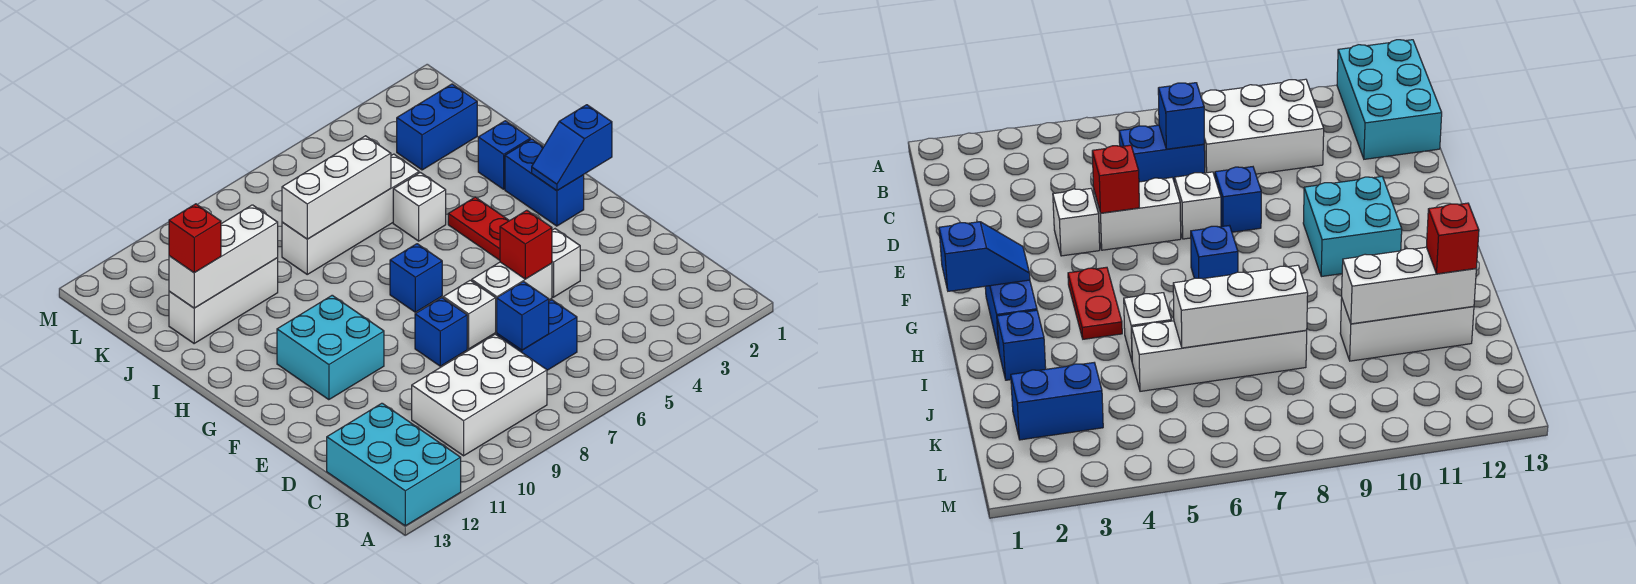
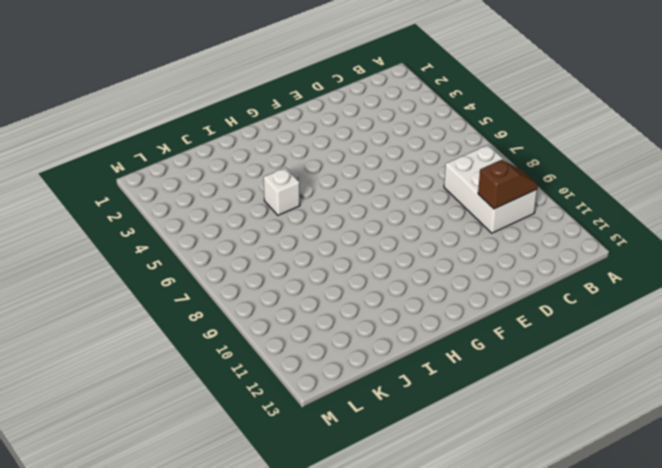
brown slope B10:C10 level 2 top C -> none
none -> cyan brick A12:C13 level 1
none -> blue brick C6:C7 level 1
none -> white brick E4 level 1

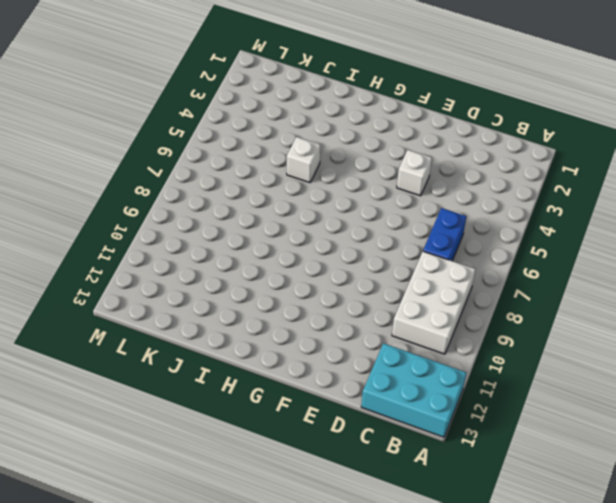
none -> white brick E5:E6 level 1
none -> white brick E7 level 1
none -> blue brick E8 level 1

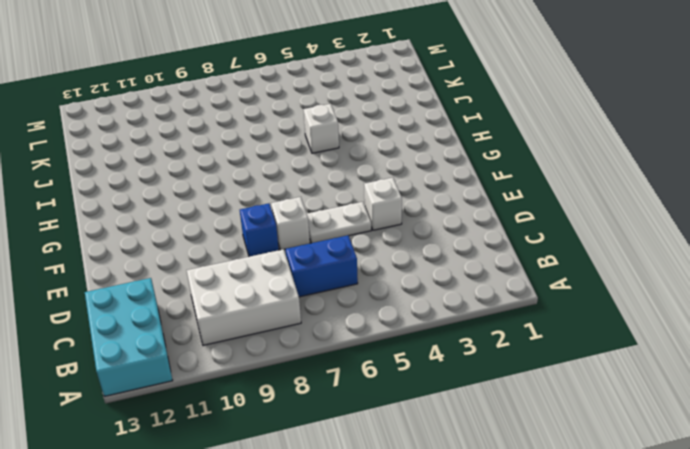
white plate E5:E6 level 1 -> white brick E5:E6 level 1
none -> cyan brick F10:G11 level 1
none -> blue brick G2:H2 level 1
none -> red plate G4:H4 level 1

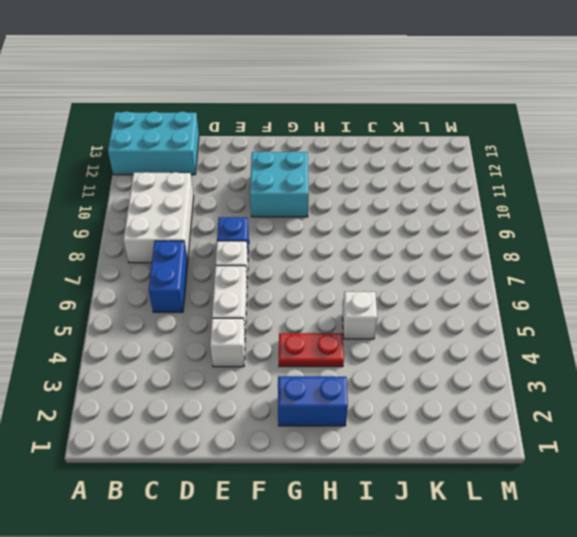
none -> blue brick G7 level 1
none -> blue brick I2 level 1
none -> white brick J5:J8 level 1

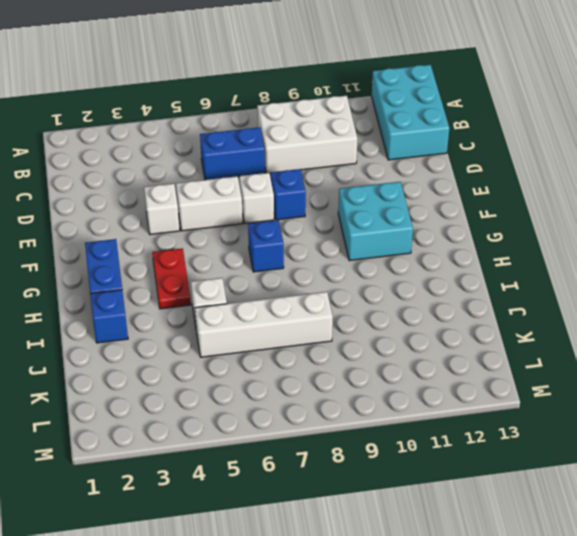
none -> white brick J10:J12 level 1
none -> blue brick K2:K3 level 1
none -> blue brick C7 level 2

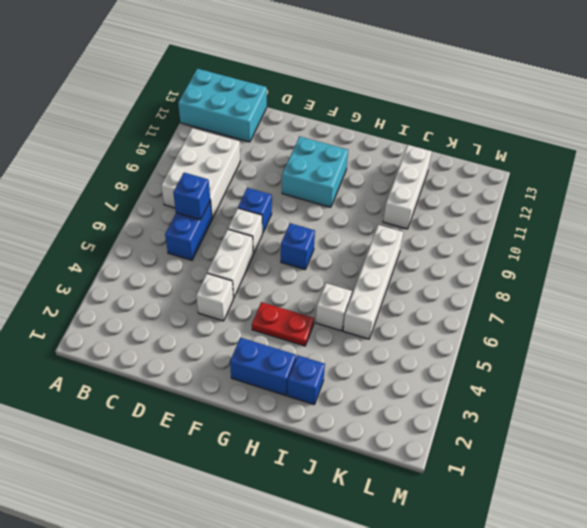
none -> blue brick K2:K3 level 1
none -> red brick E5 level 2
none -> blue slope G1:G2 level 2 top 1

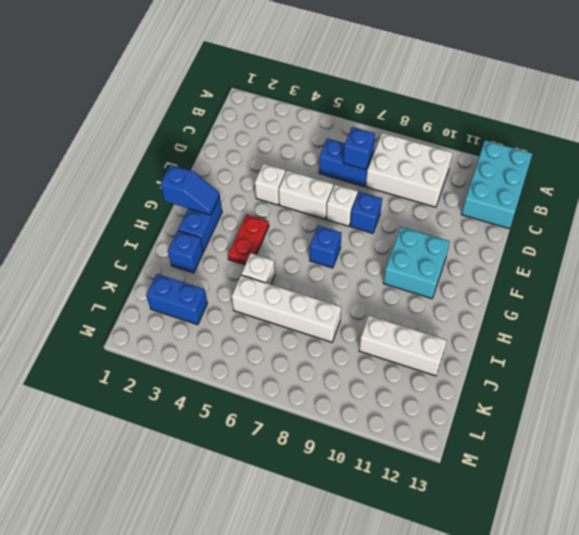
none -> red brick E5 level 2
none -> white brick J6:J8 level 2
none -> white brick J10:J12 level 2

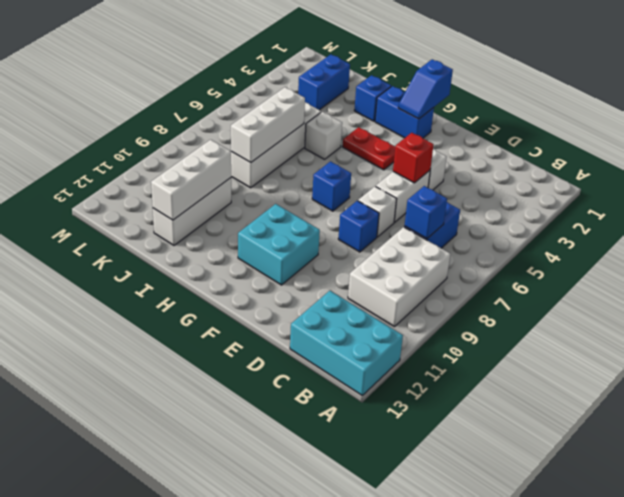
none -> red brick J12 level 3

